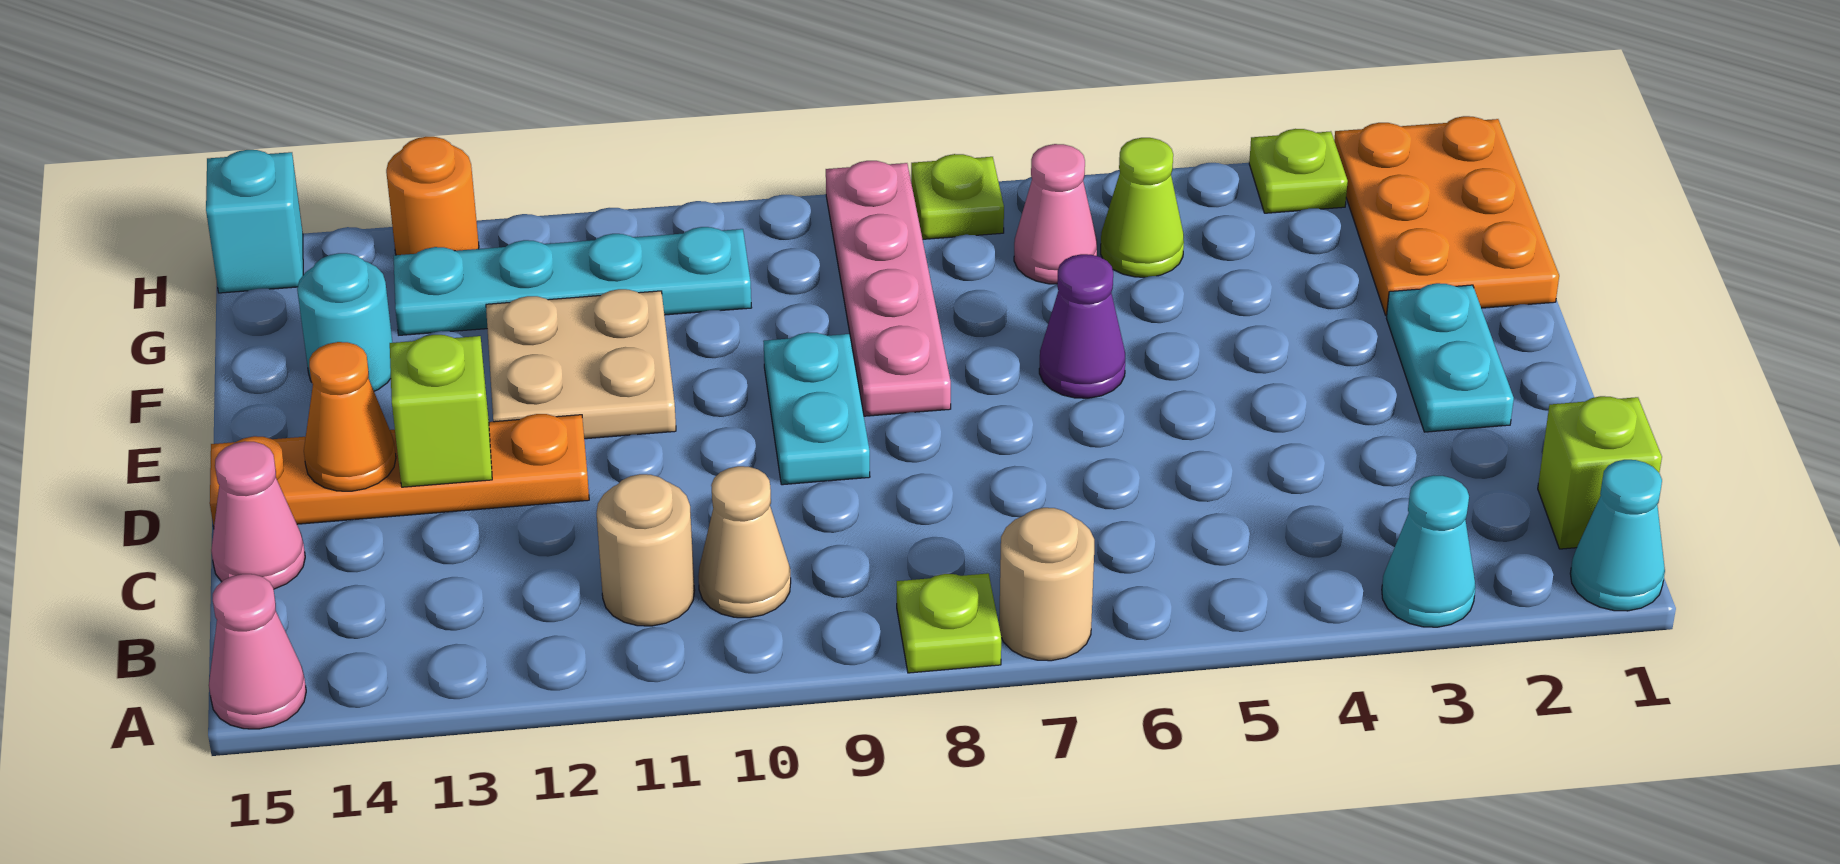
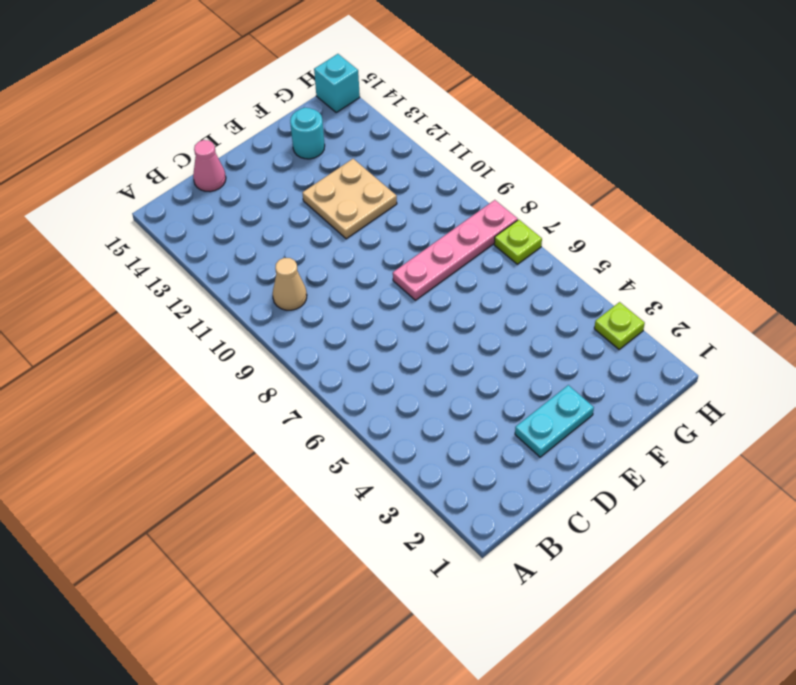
none -> cyan cone A1 level 1
none -> cyan cone A3 level 1
none -> tan round brick A7 level 1

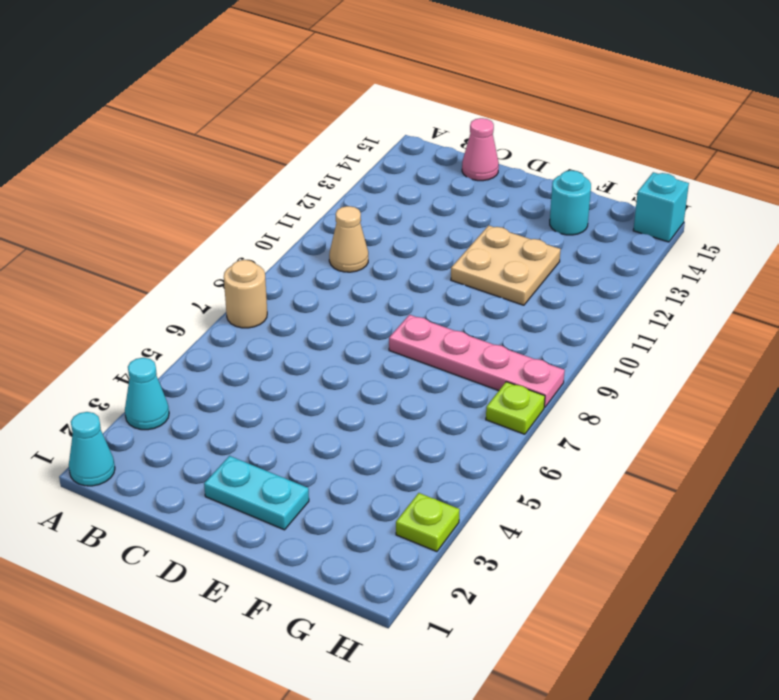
none -> lime plate A8 level 1
none -> pink cone A15 level 1
none -> lime brick B1 level 1

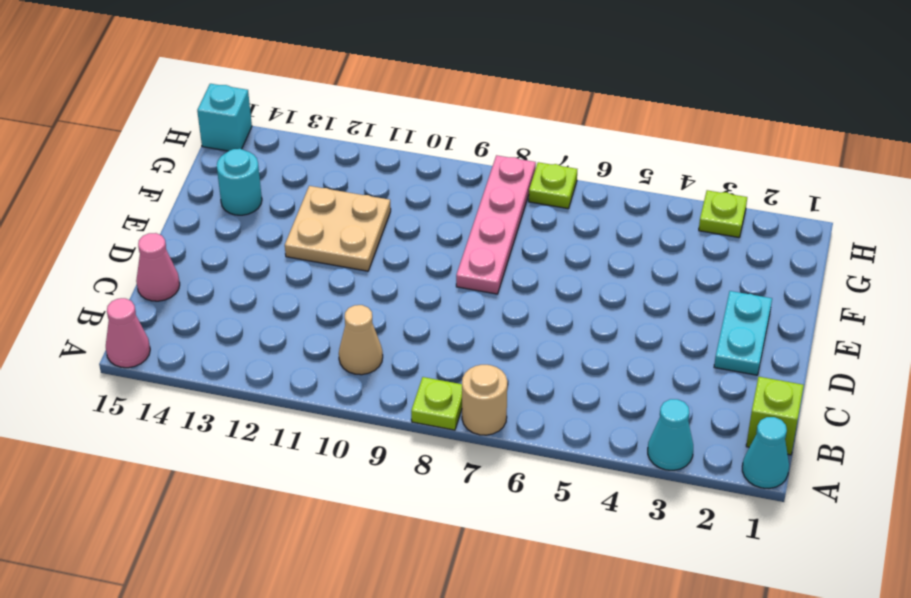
none -> tan round brick B11 level 1
none -> cyan plate D9:E9 level 1
none -> orange plate D12:D15 level 1

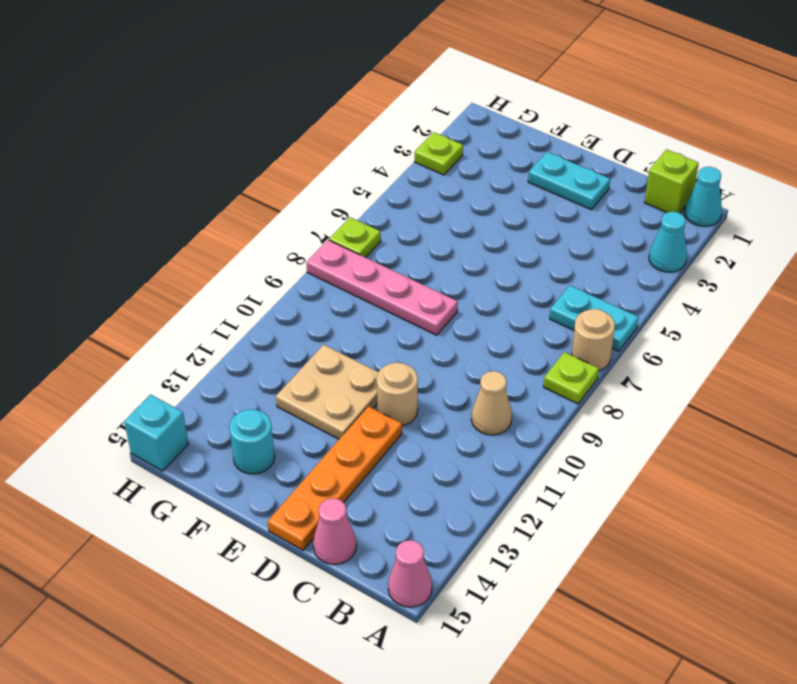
cyan plate A6:B6 level 1 -> cyan plate D9:E9 level 1
tan round brick D11 level 1 -> tan round brick B11 level 1
none -> purple cone E6 level 1
none -> orange plate F1:H2 level 1
none -> lime cone G5 level 1

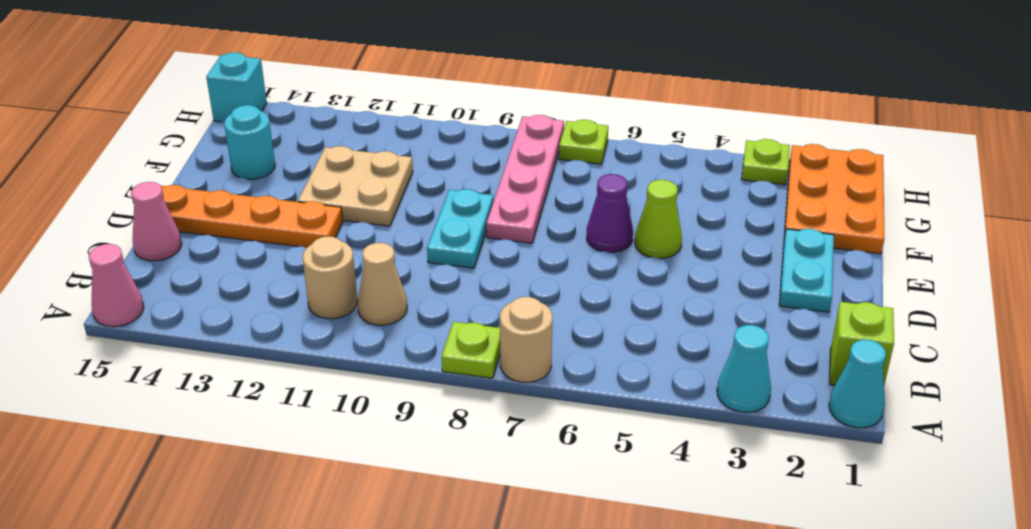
lime cone E5 level 1 -> lime cone G5 level 1
none -> pink cone G6 level 1
none -> cyan plate G10:G13 level 1
none -> orange round brick H13 level 1

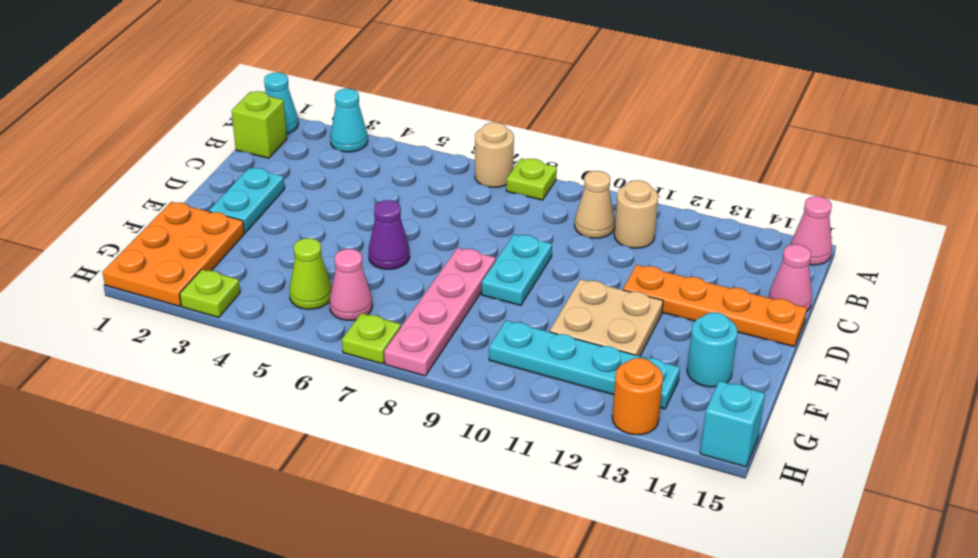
none -> lime brick D13 level 2
none -> orange cone D14 level 2

